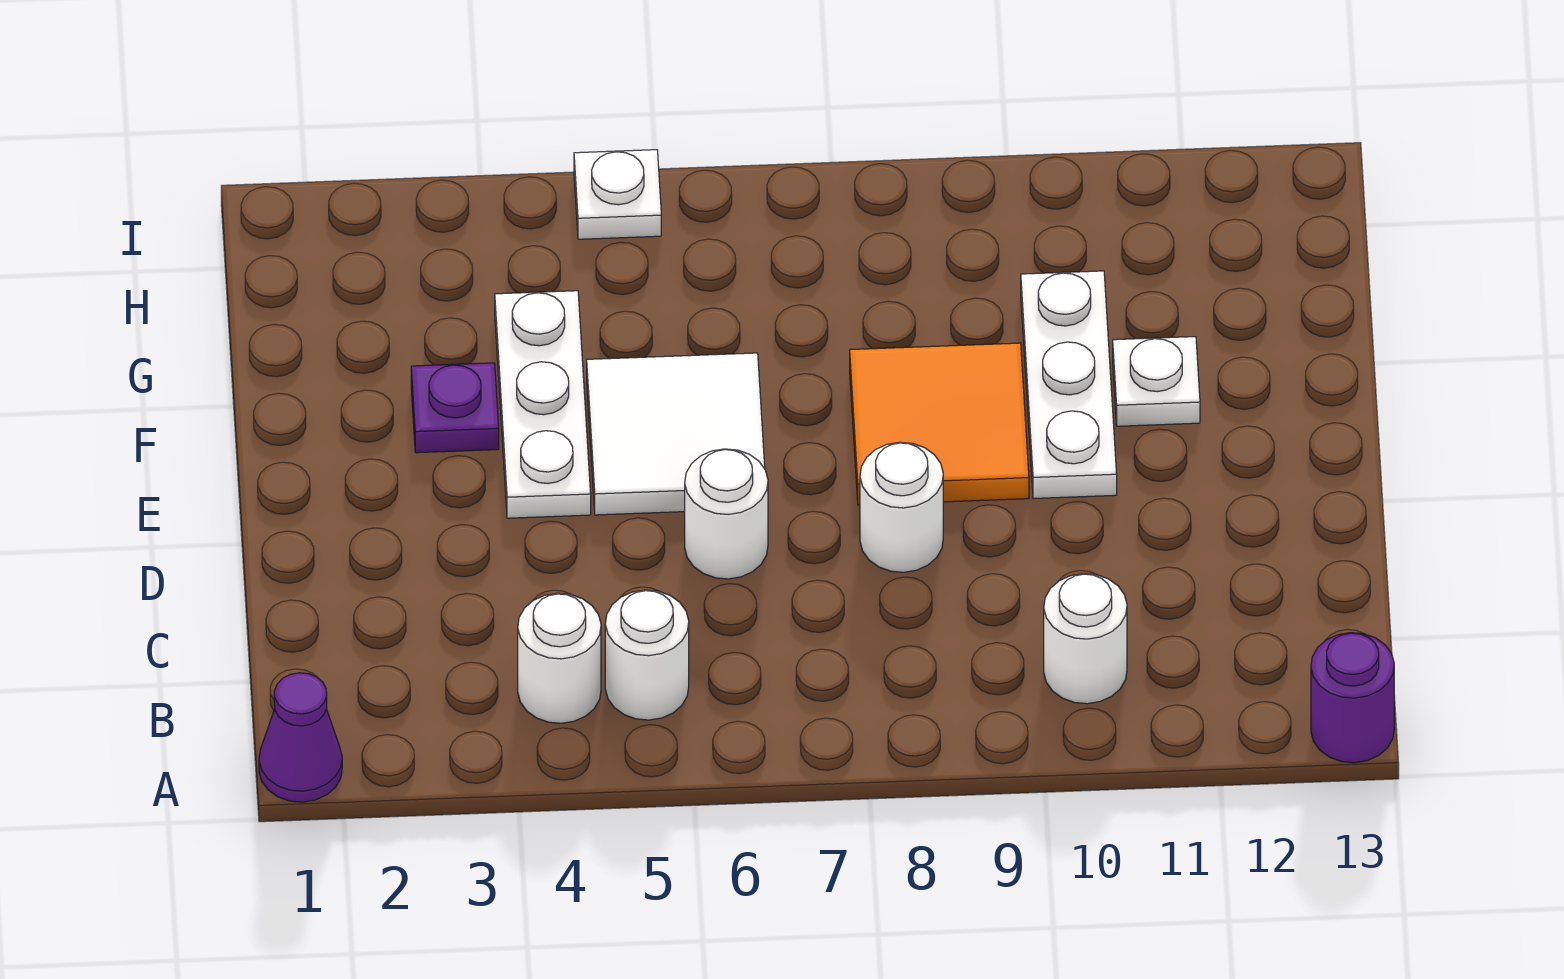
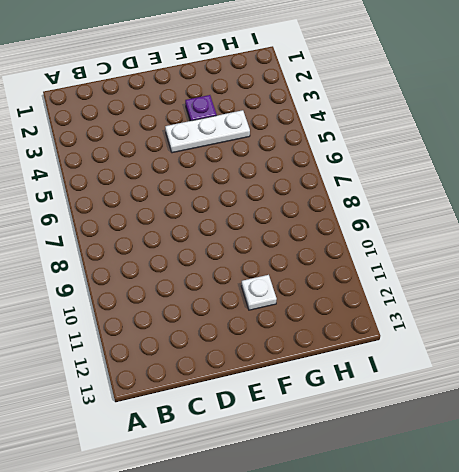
none -> purple cone A1 level 1
none -> purple round brick A13 level 1
none -> white round brick B4 level 1

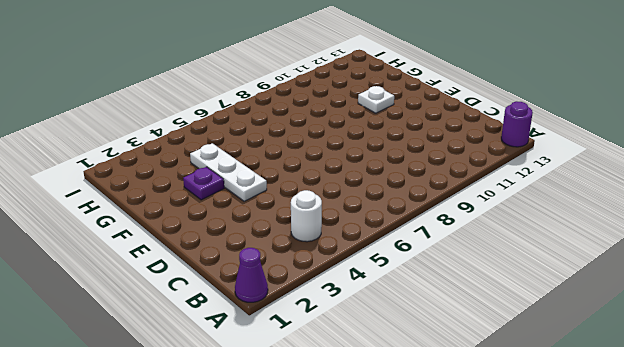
none -> white round brick B5 level 1
none -> white round brick B10 level 1
none -> white round brick D6 level 1

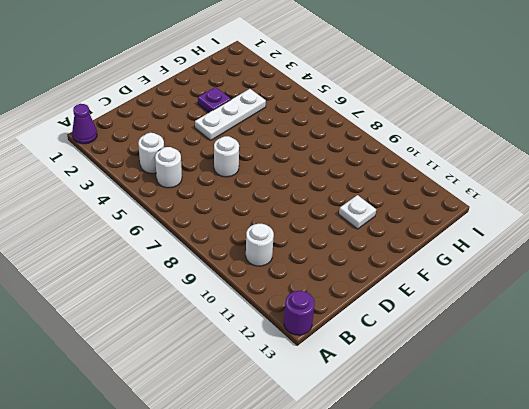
none -> white round brick D8 level 1
none -> white tile E5:F6 level 1
none -> orange tile E8:F9 level 1

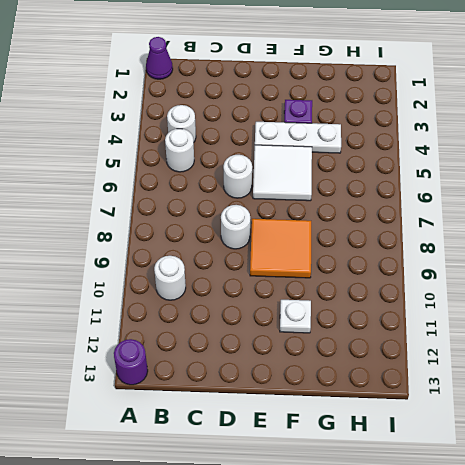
none -> white plate E10:G10 level 1
none -> white plate I5 level 1

